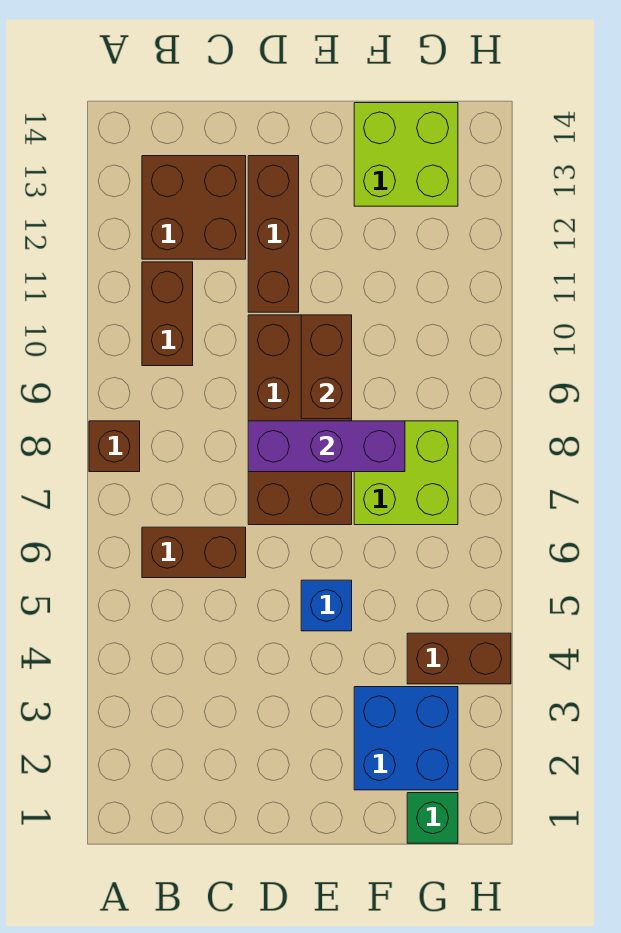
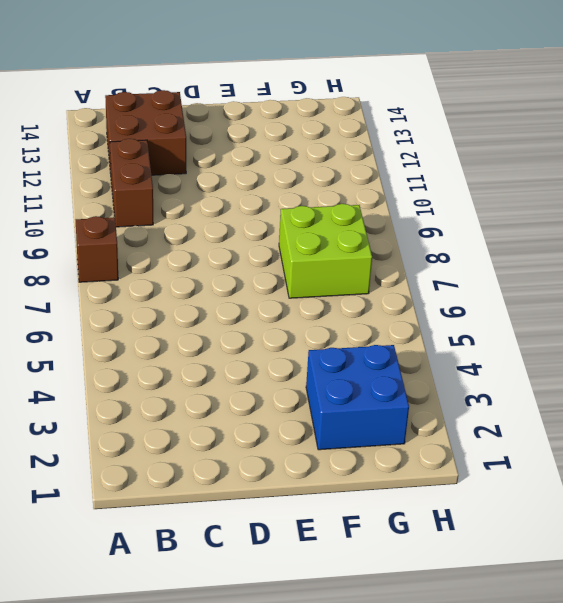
none -> brown brick B6:C6 level 1
none -> brown brick D7:E10 level 1
none -> brown brick D11:D13 level 1

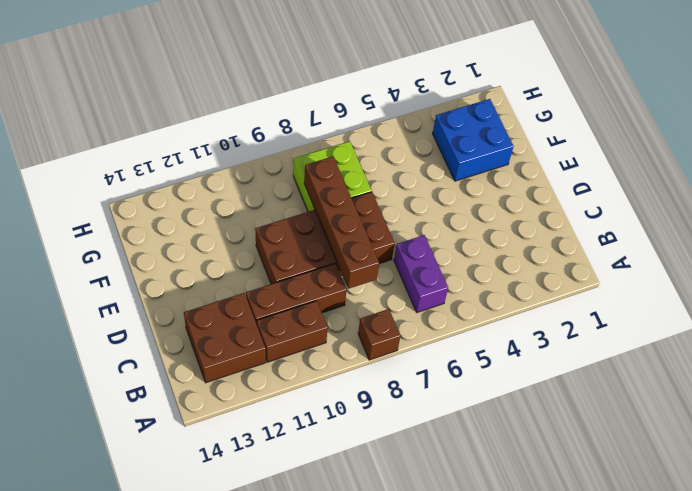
purple brick B6:C6 level 1 -> brown brick B6:C6 level 1
brown brick C8:F8 level 2 -> purple brick D8:F8 level 2
brown brick C9:C11 level 1 -> brown brick D11:D13 level 1
none -> blue brick E5 level 1
none -> lime brick F13:G14 level 1
none -> green brick G1 level 1

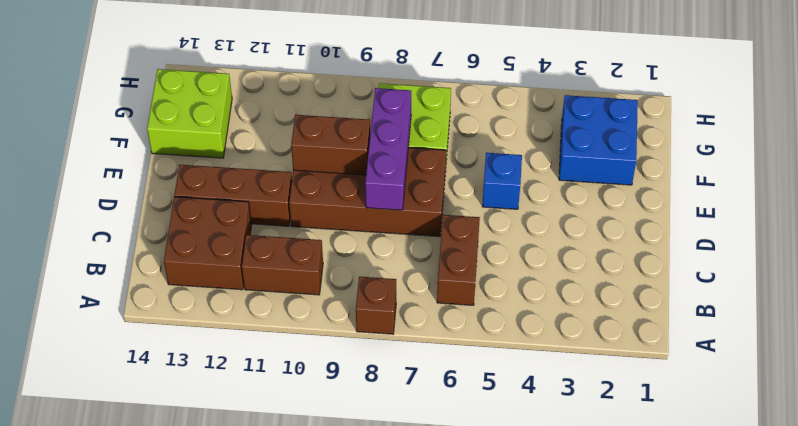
none -> green brick G1 level 1
none -> brown brick G4:H4 level 1

